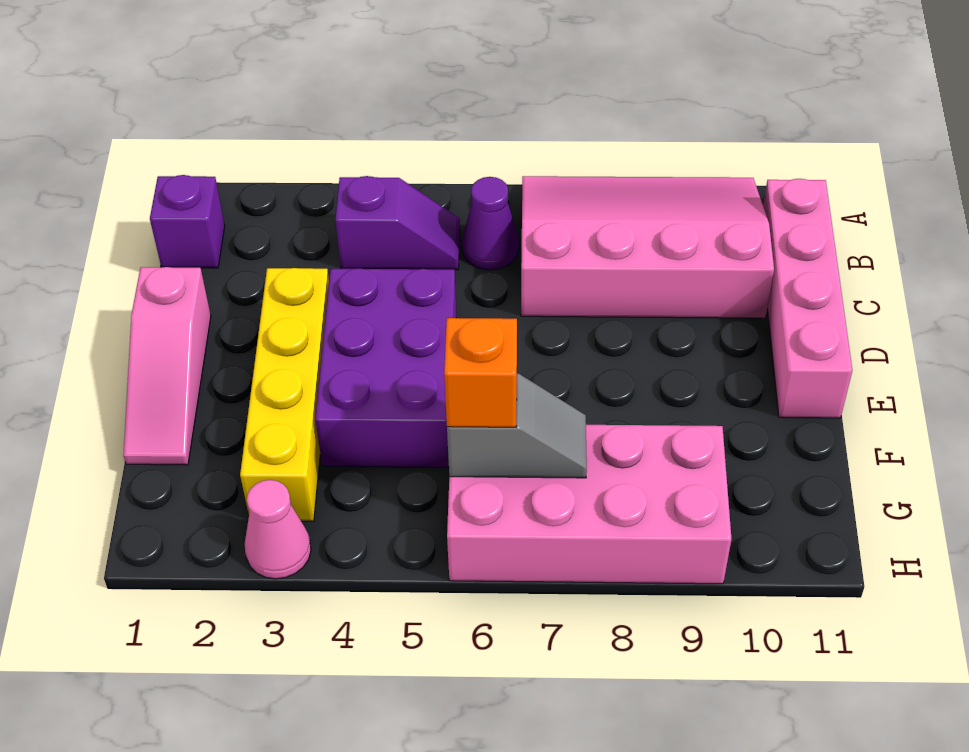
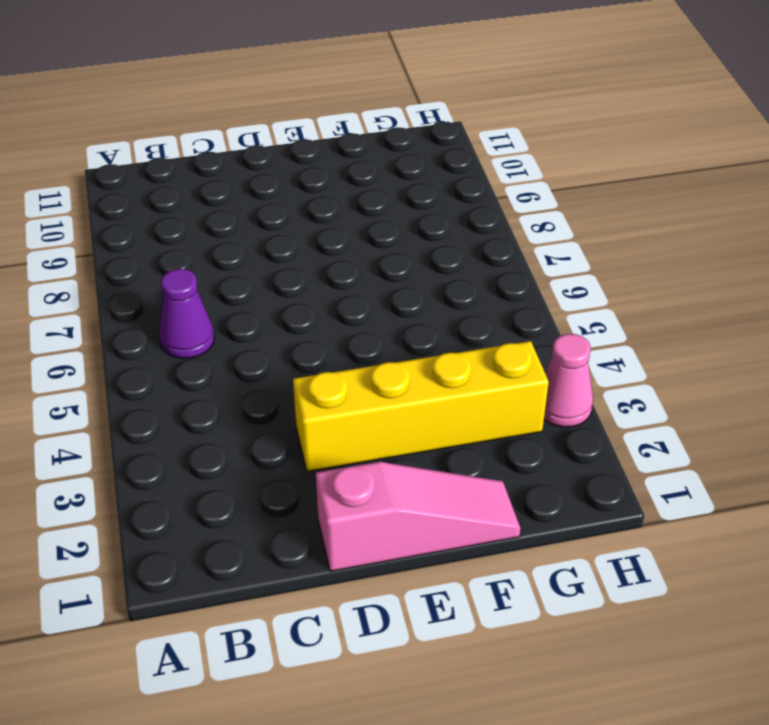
none -> pink slope A7:C10 level 1 top C
none -> purple brick B1 level 1
none -> purple slope B4:B5 level 1 top 4

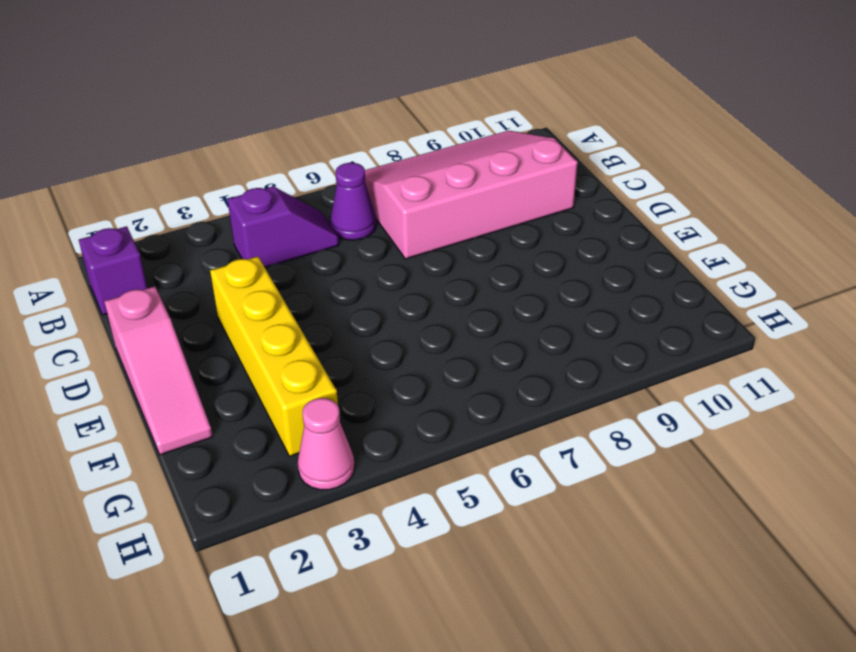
none -> pink brick B11:E11 level 1
none -> purple brick D4:F5 level 1
none -> pink brick G6:H9 level 1

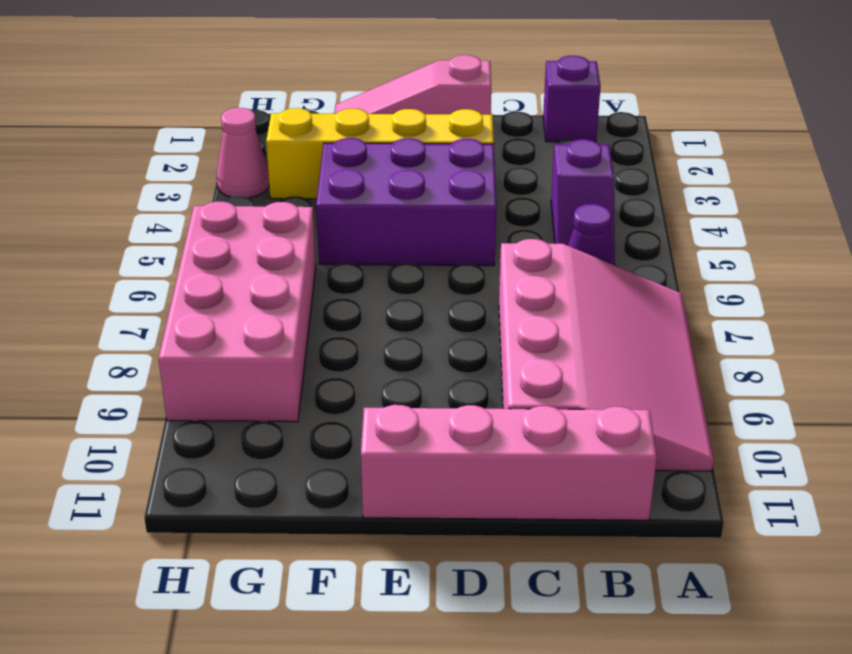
none -> grey slope G6:G7 level 2 top 6
none -> orange brick G6 level 3

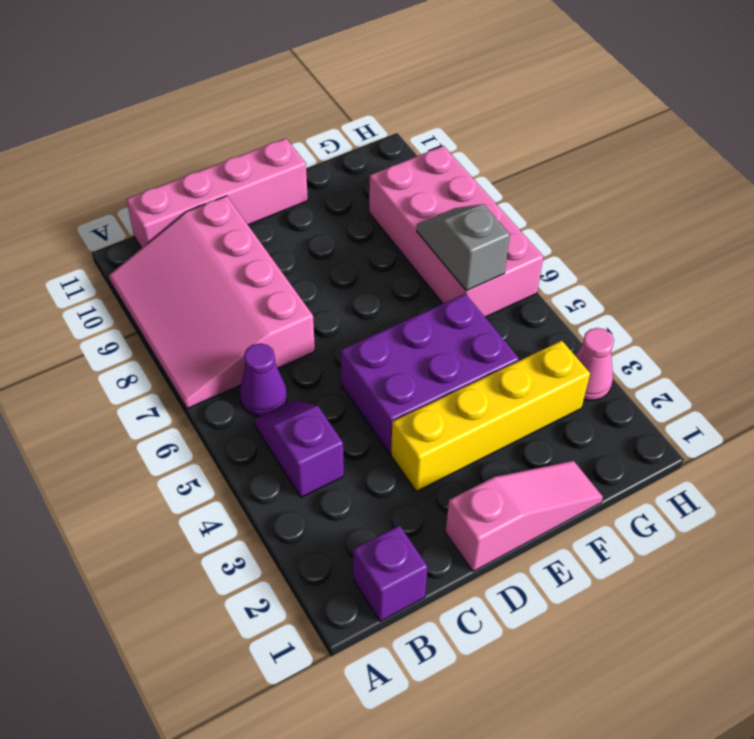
none -> orange brick G6 level 3

